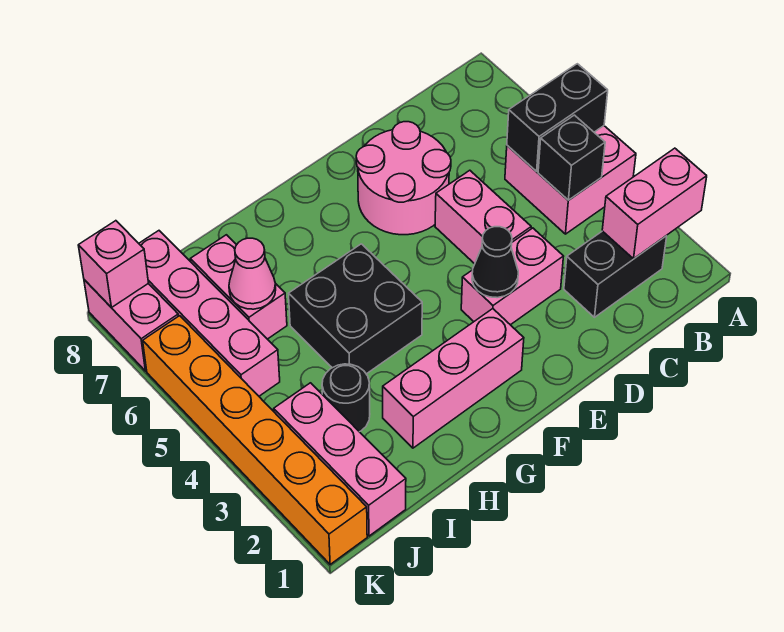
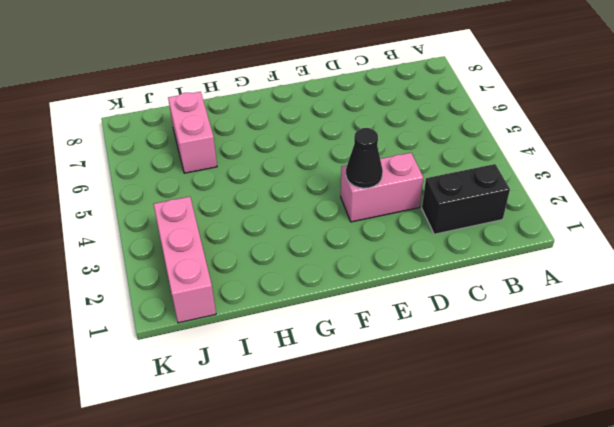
none -> pink brick A4:B5 level 1
none -> pink brick D4:D5 level 1
none -> pink round brick D6:E7 level 1

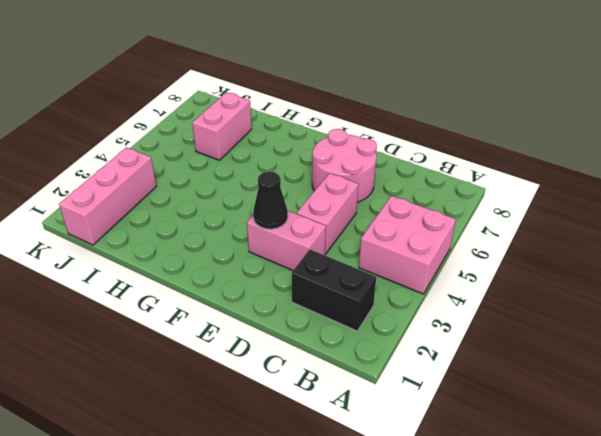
none -> pink brick F2:H2 level 1
none -> black brick G4:H5 level 1
none -> black round brick I3 level 1

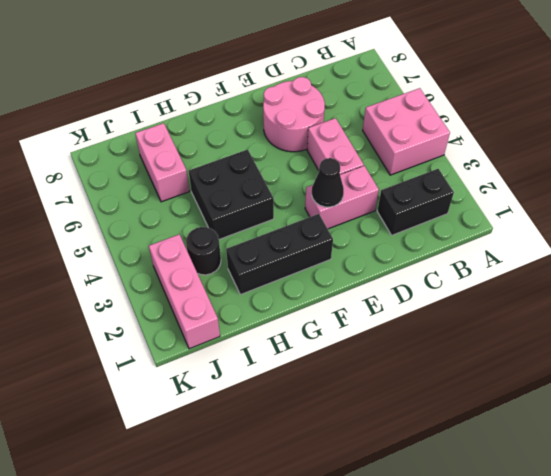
black brick F2:H2 level 1 -> pink brick F2:H2 level 1
none -> pink brick J5:J8 level 1
none -> orange brick K1:K6 level 1
none -> pink brick K7:K8 level 1

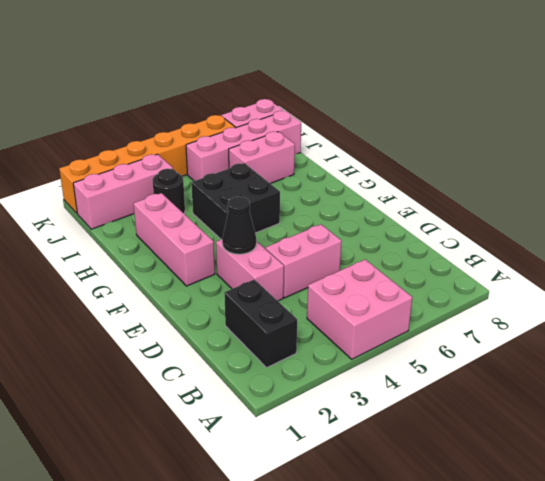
none -> pink round brick D6:E7 level 1
none -> pink brick A2:B2 level 2
none -> black brick A5:B5 level 2

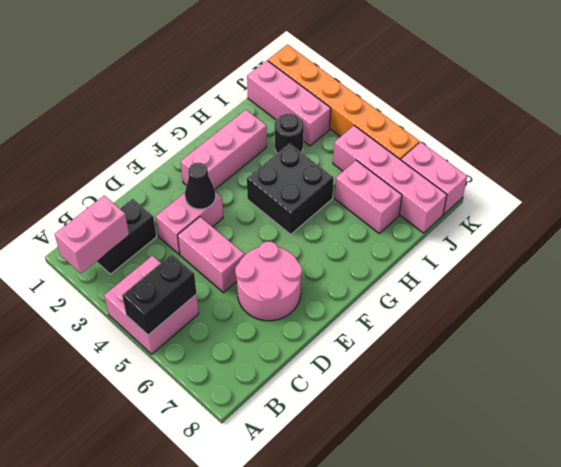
none -> black brick B4 level 2
none -> pink cone I6 level 2
none -> pink brick K8 level 2

